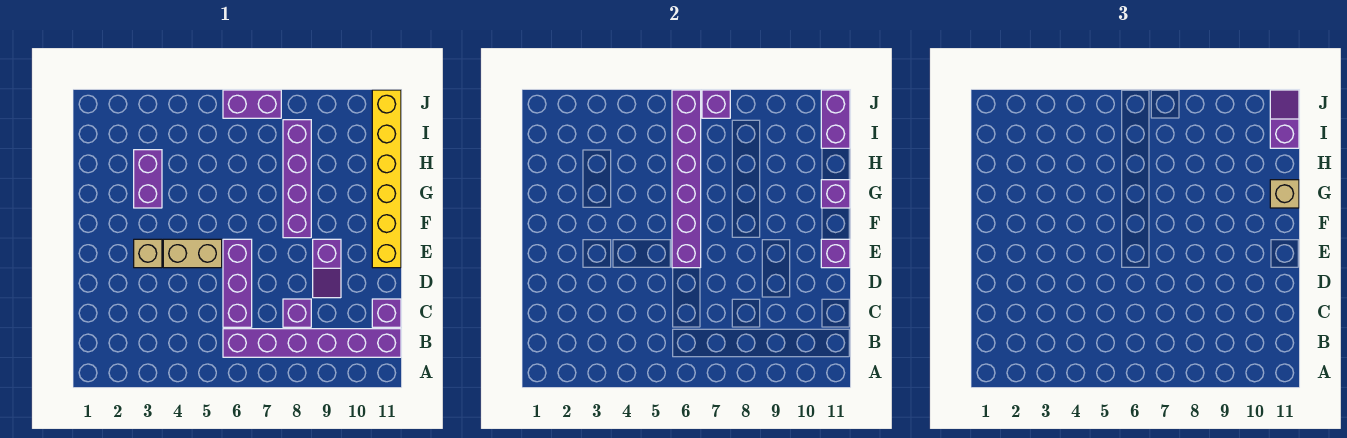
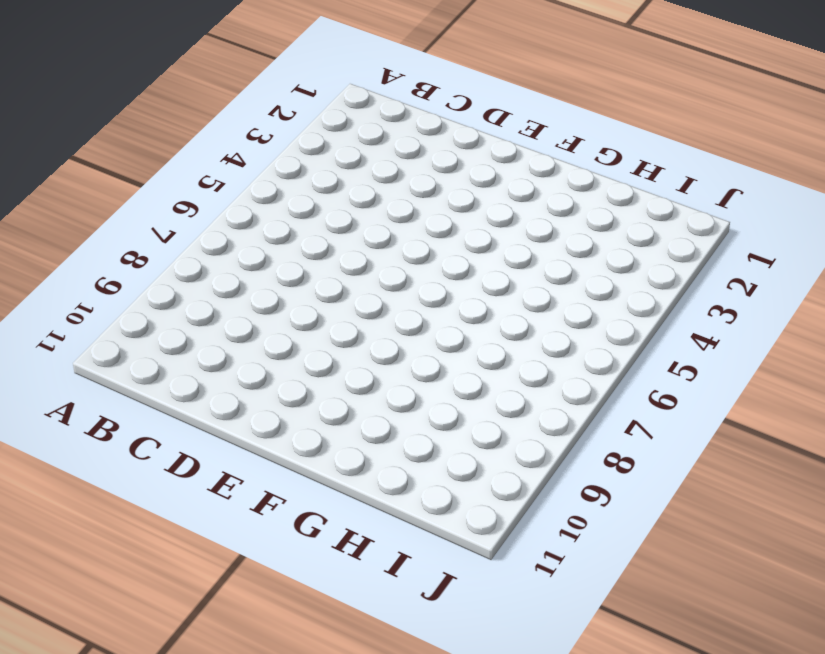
none -> purple brick B6:B11 level 1
none -> purple brick C6:E6 level 1
none -> purple brick C8 level 1

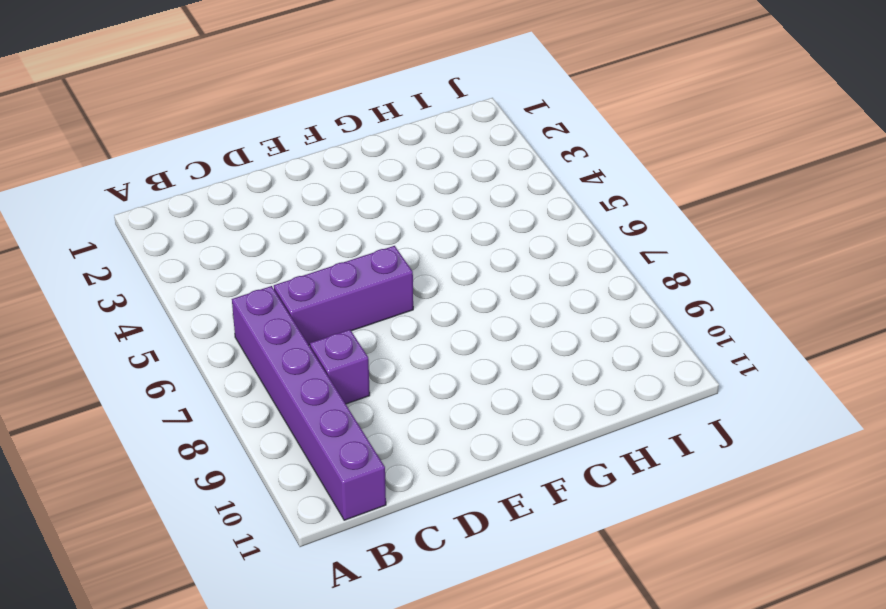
none -> purple brick C11 level 1
none -> purple slope D9:E9 level 1 top E
none -> tan brick E3 level 1

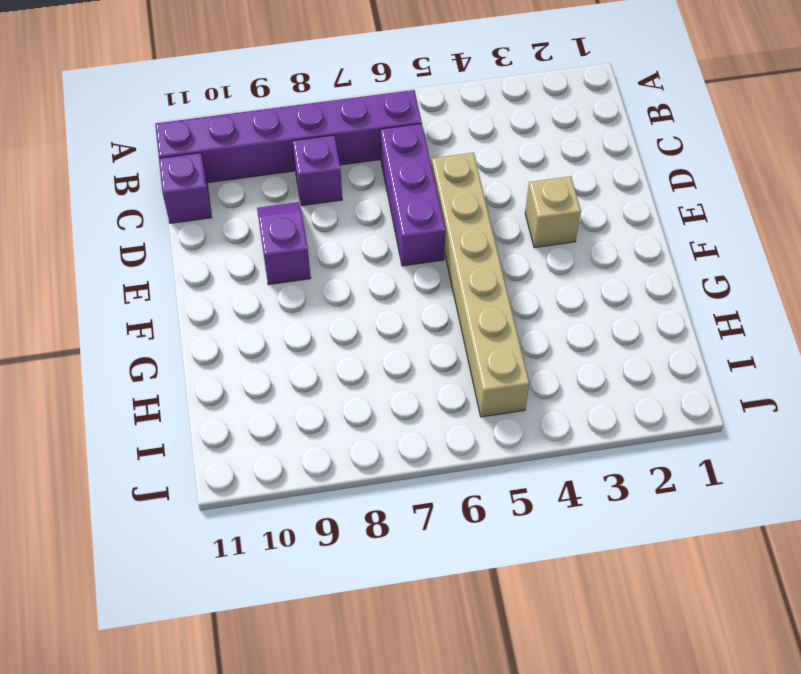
tan brick D5:I5 level 1 -> tan brick E4:E5 level 1
none -> yellow brick E11:J11 level 1
none -> purple brick F8:I8 level 1
none -> purple brick G3:H3 level 1

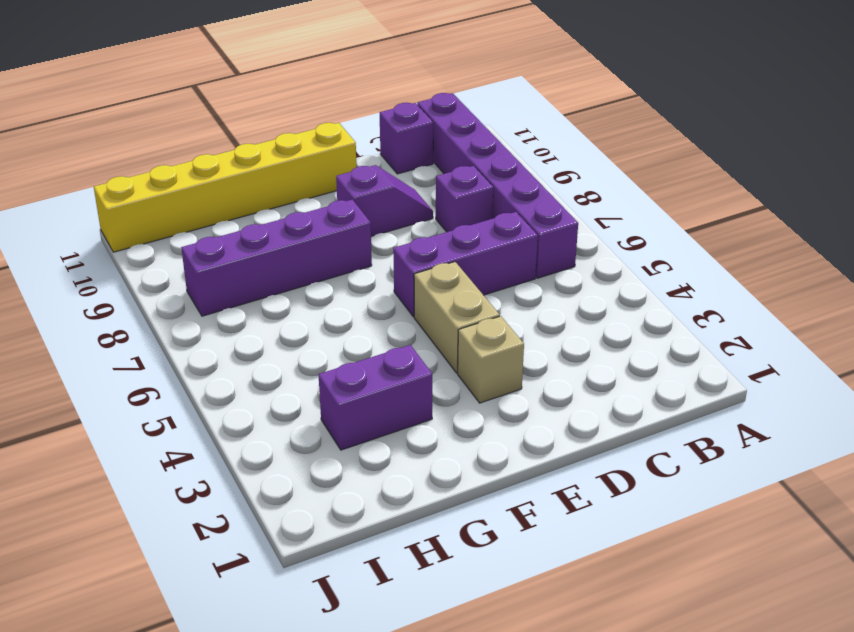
none -> purple brick J6:J7 level 1
none -> purple brick E6:J6 level 2
none -> purple brick E11 level 2

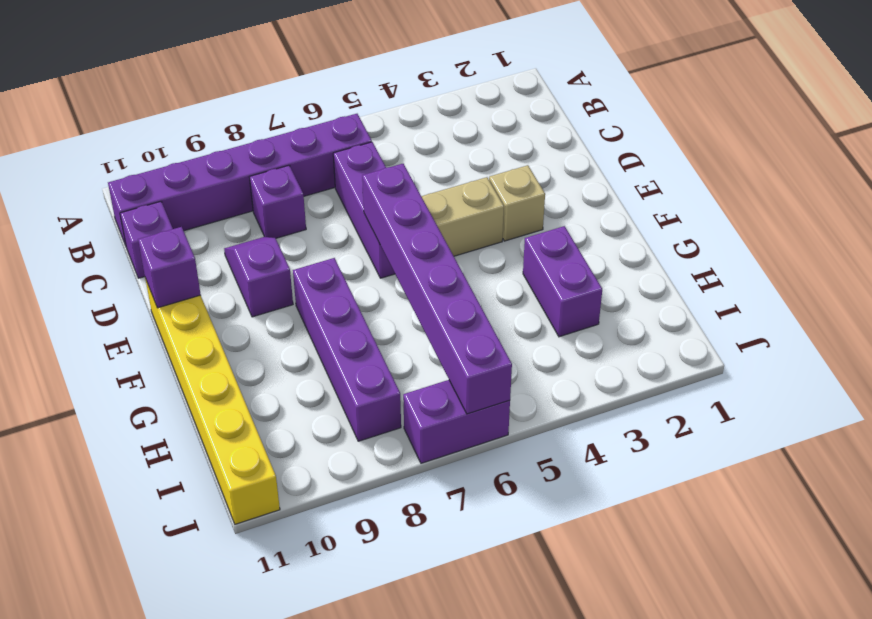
none -> purple brick G11 level 2
none -> purple brick I11:J11 level 2
none -> purple brick J7 level 2

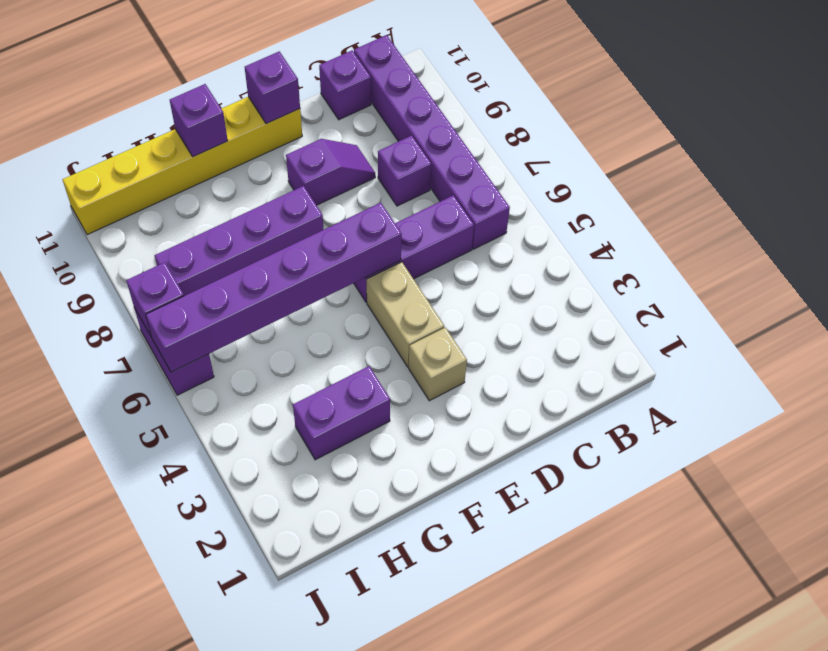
none -> purple brick I11:J11 level 2
none -> tan brick G11 level 3
none -> purple slope I11:J11 level 3 top I

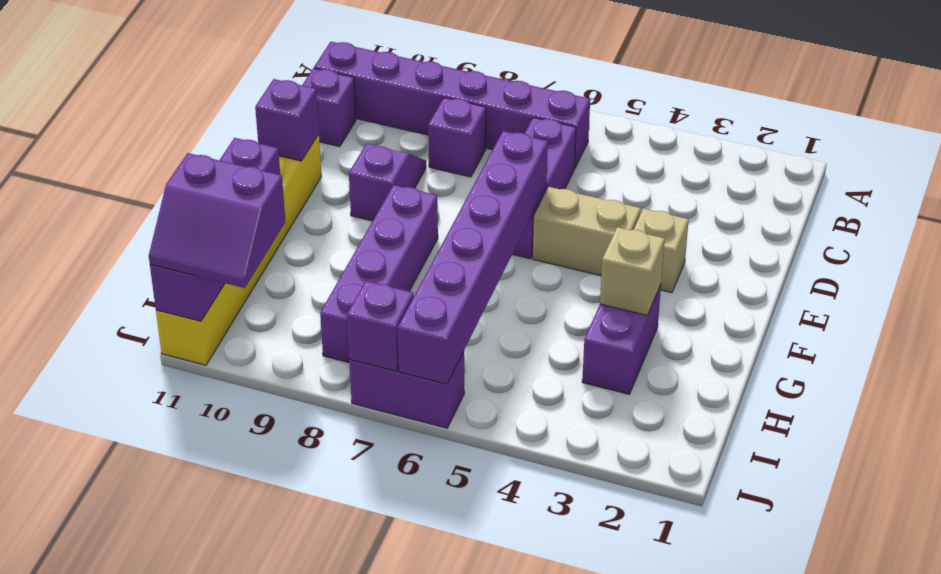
tan brick G3 level 2 -> tan brick G11 level 3
purple slope I10:J11 level 3 top I -> purple slope I11:J11 level 3 top I

